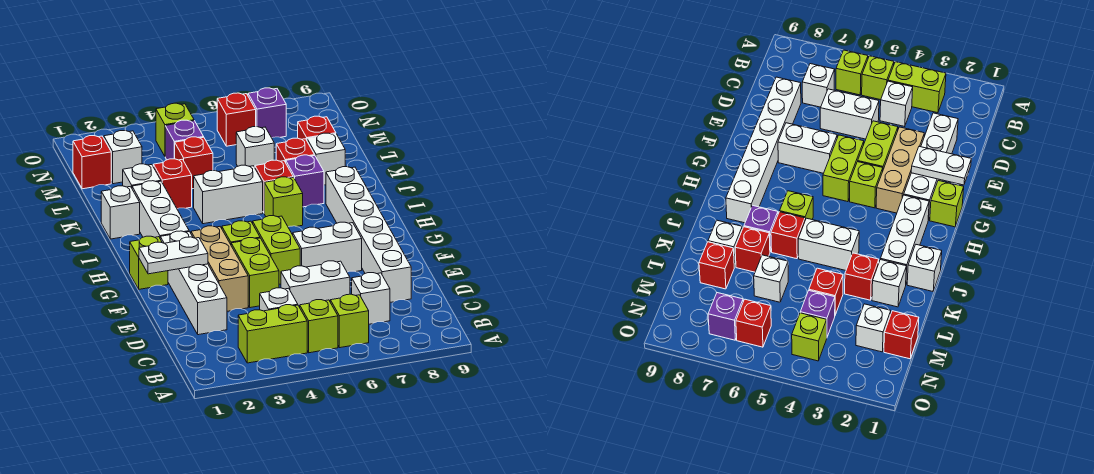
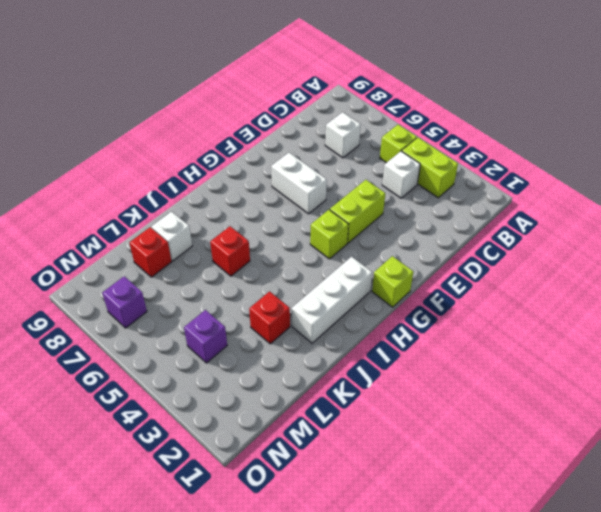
none -> lime brick B6 level 1
none -> white brick D2:G2 level 1
none -> white brick D5:D6 level 1
none -> white brick D8:I8 level 1

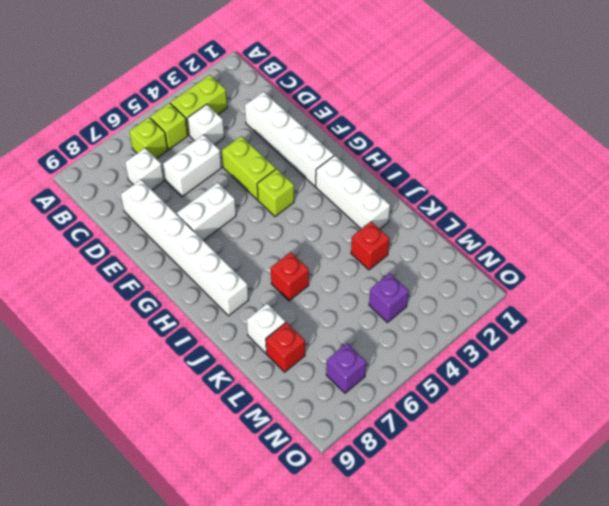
none -> tan brick E3:G3 level 1
none -> lime brick F5:G5 level 1
none -> lime brick G1 level 1
none -> lime brick I6 level 1

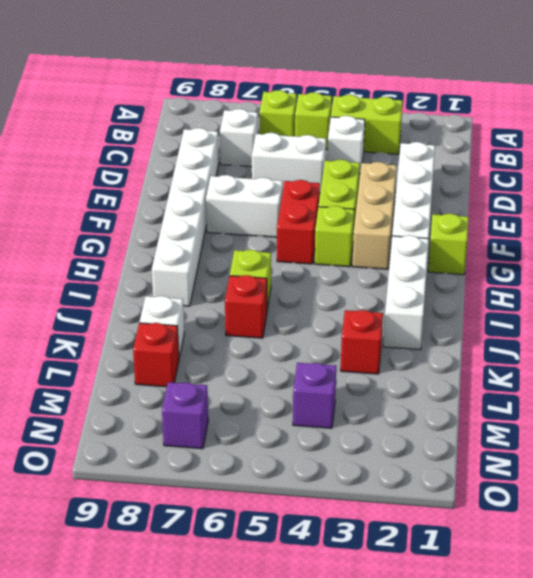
red brick F5:G5 level 1 -> lime brick F5:G5 level 1
none -> white brick J1 level 1
none -> white brick J4:J5 level 1
none -> purple brick J7 level 1
none -> white brick K2 level 1

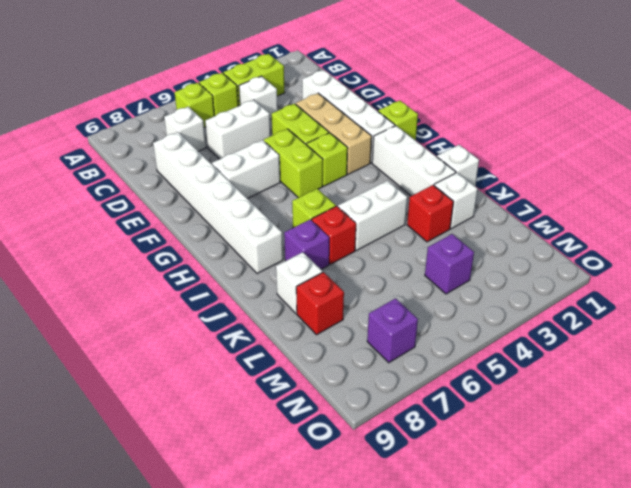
none -> red brick K7 level 1
none -> red brick L4 level 1
none -> white brick L6 level 1
none -> red brick M1 level 1

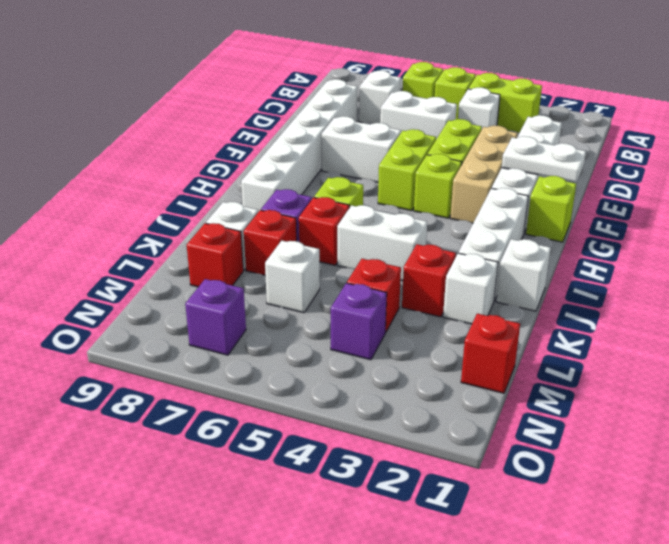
none -> white brick M2 level 1
none -> lime brick N4 level 1
none -> red brick N6 level 1

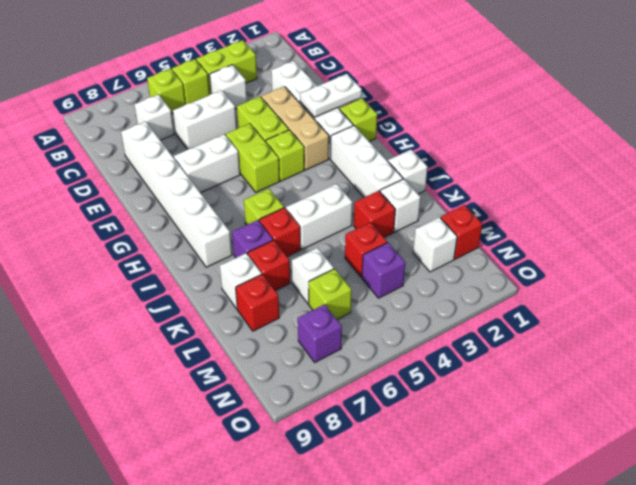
lime brick M6 level 1 -> lime brick N4 level 1
none -> red brick N6 level 1

